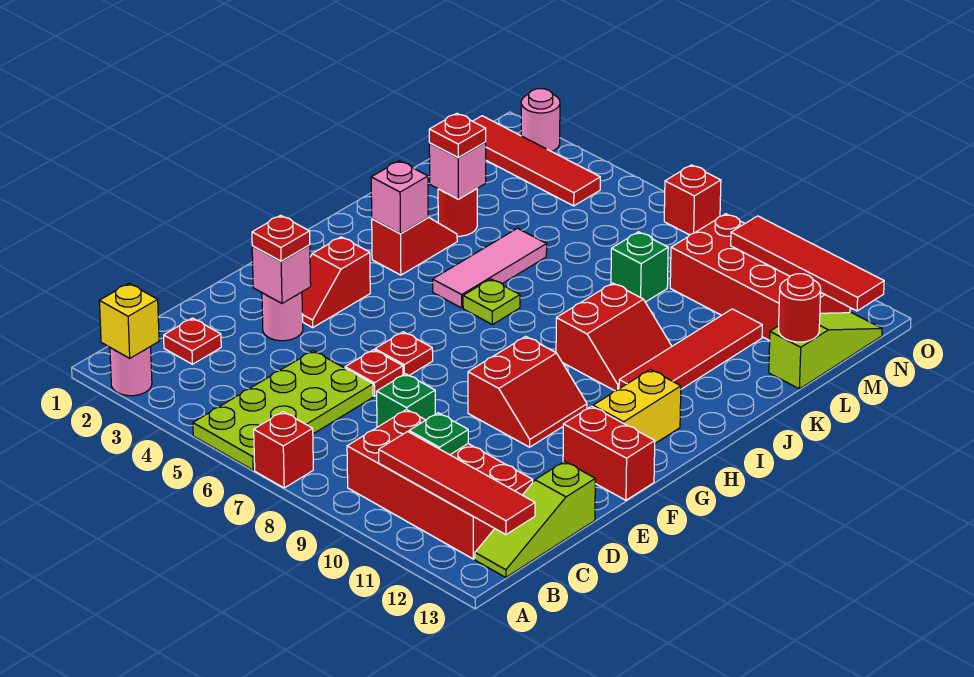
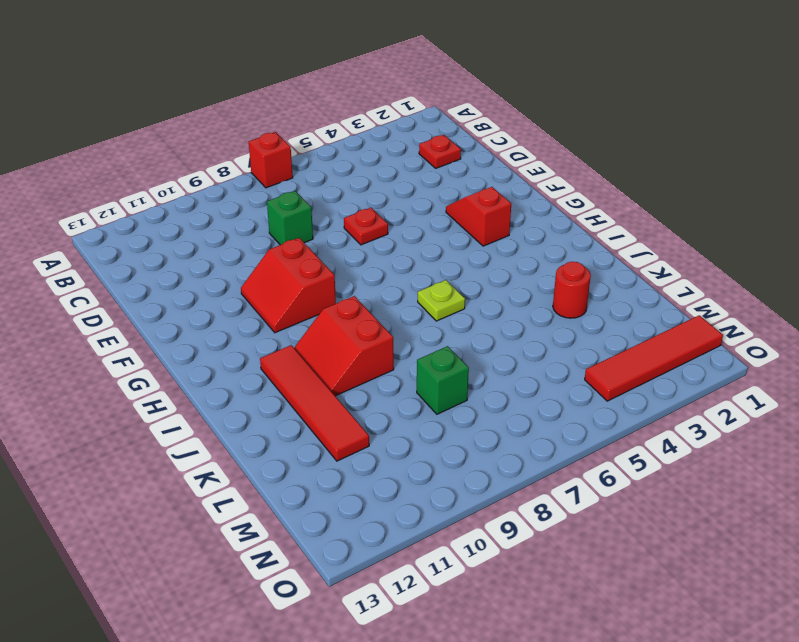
none -> pink round brick A2 level 1
none -> lime plate A5:D6 level 1
none -> red brick B9:C12 level 1
none -> lime slope B13:D13 level 1 top D

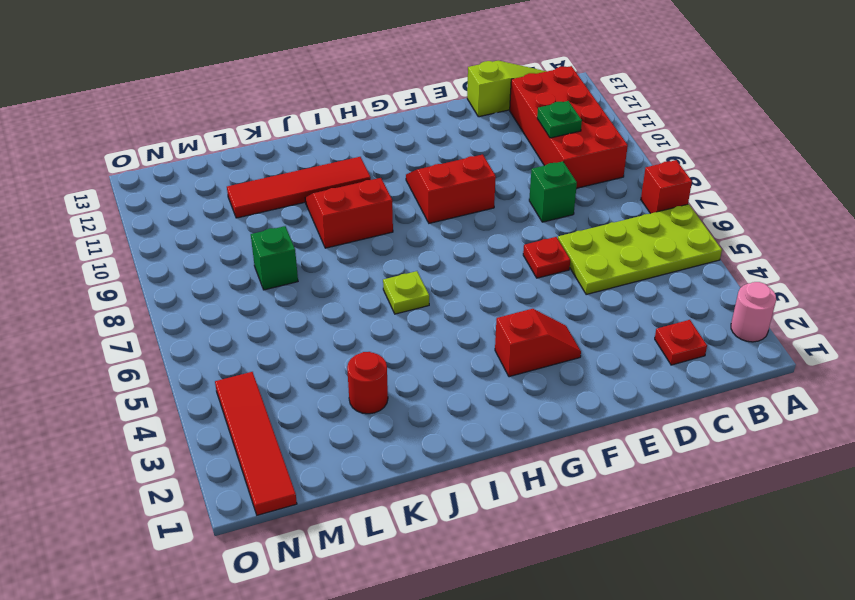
none -> pink round brick E3 level 1
none -> red plate F6 level 1
none -> red brick F12:F13 level 1
none -> yellow brick G12:H12 level 1

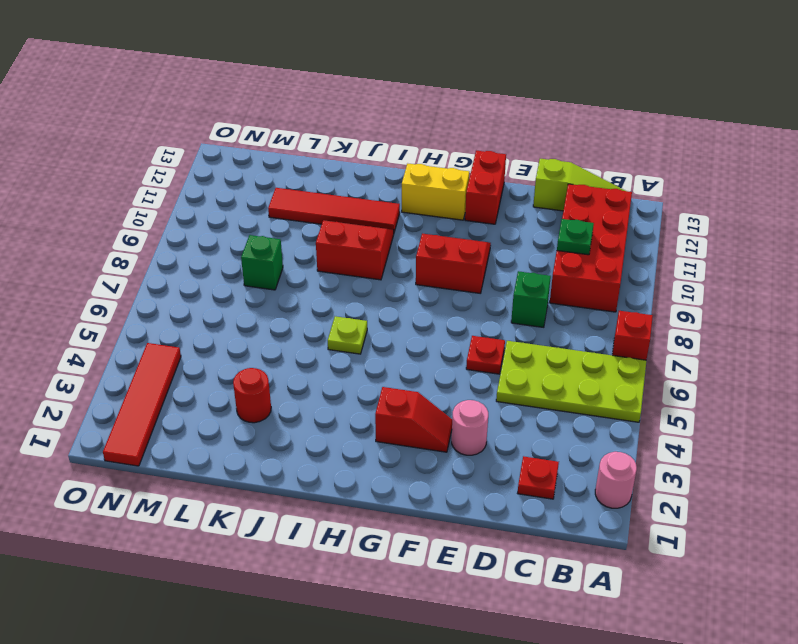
none -> red plate F6 level 1
none -> red slope I3:J3 level 1 top I
none -> pink tile I5:K5 level 1
none -> lime slope L13:N13 level 1 top L

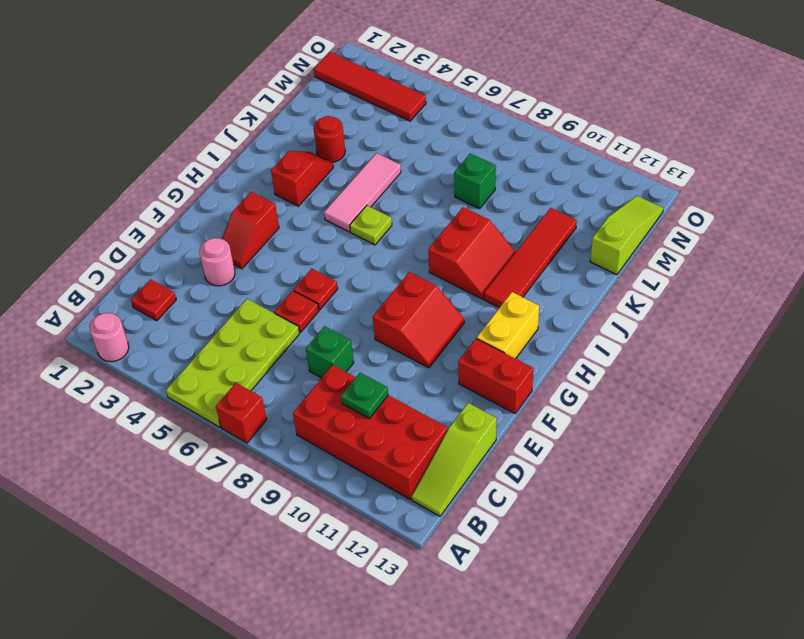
none -> red brick M9:N12 level 1
none -> pink round brick O2 level 1
none -> red brick O7 level 1
none -> yellow brick A2 level 2

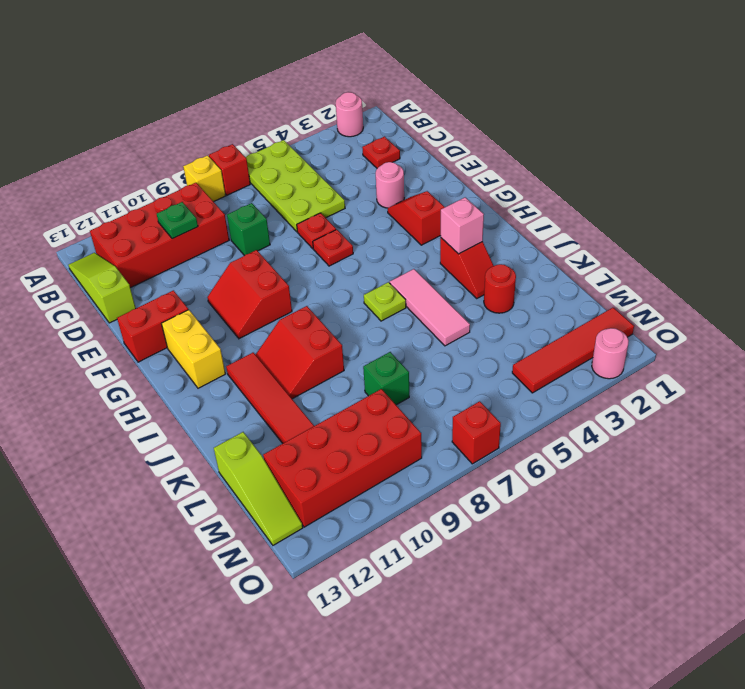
yellow brick A8 level 1 -> yellow brick A2 level 2
none -> red tile B10:B13 level 2
none -> pink brick E3 level 2
none -> pink brick K3 level 2
none -> red round brick L13 level 2

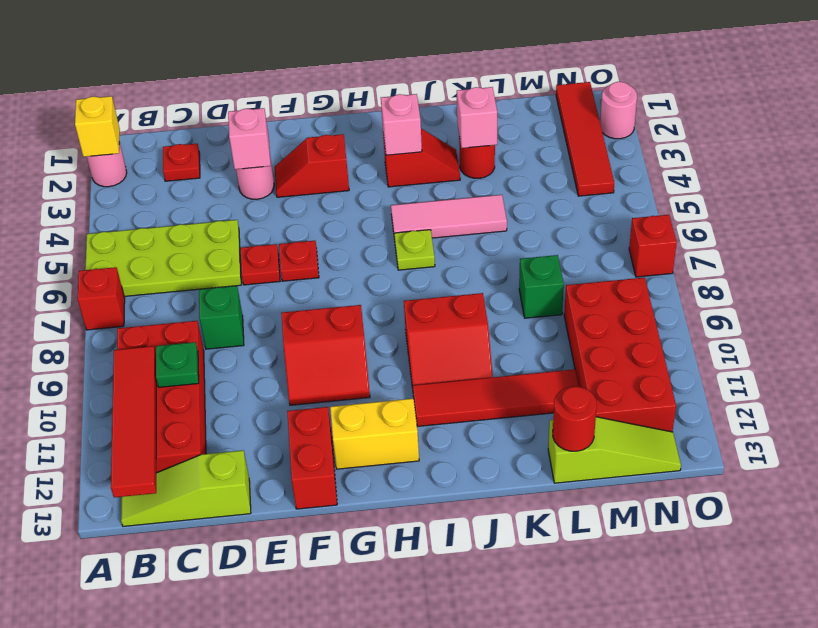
none -> red tile N10:N13 level 2
none -> red plate E3 level 3
none -> red plate K3 level 3

